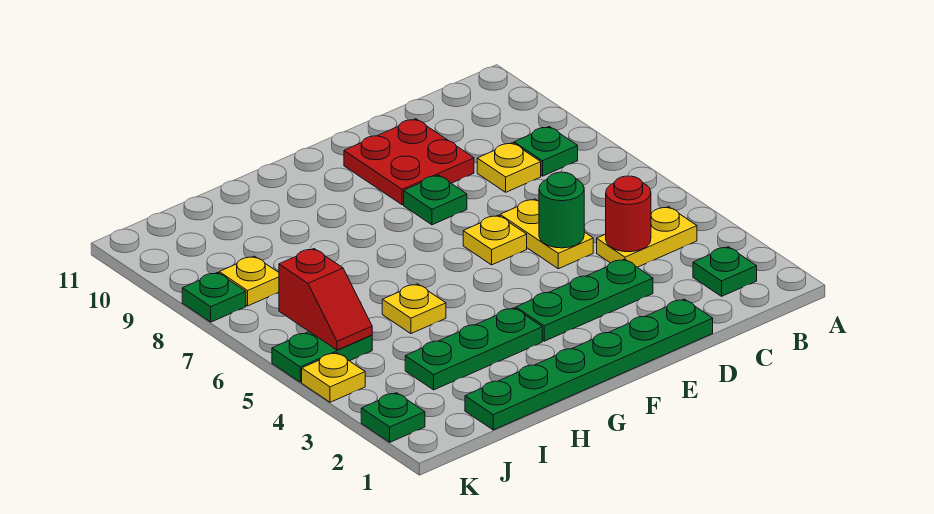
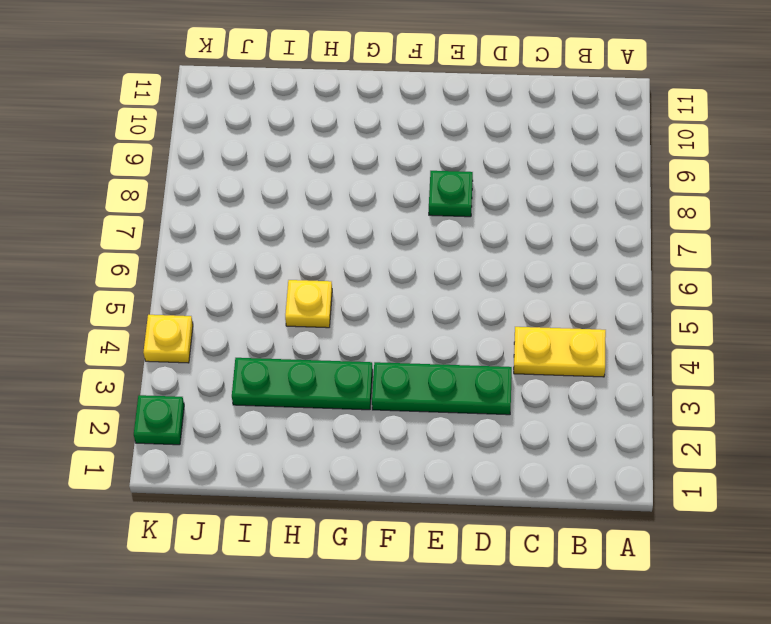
none -> green plate B2 level 1
none -> green plate B8 level 1
none -> yellow plate C8 level 1

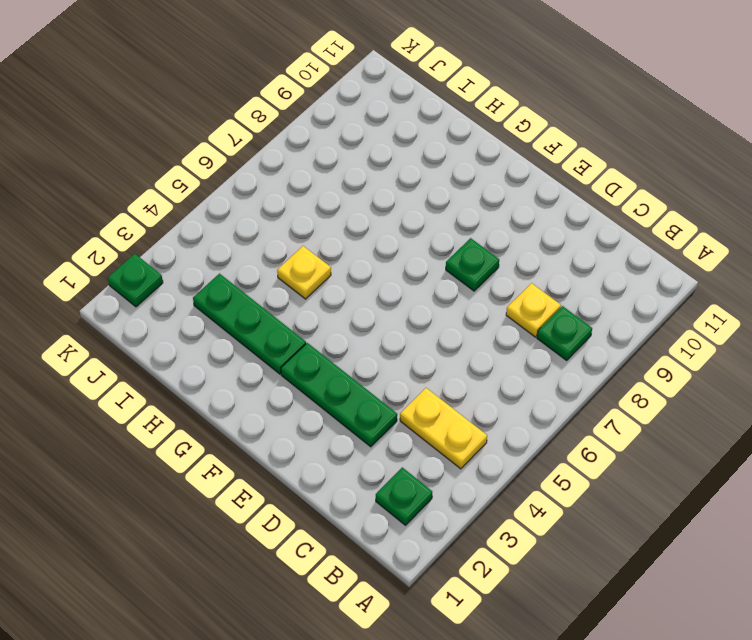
none -> green plate D1:I1 level 1
none -> yellow plate D5:D6 level 1
none -> red plate D9:E10 level 1

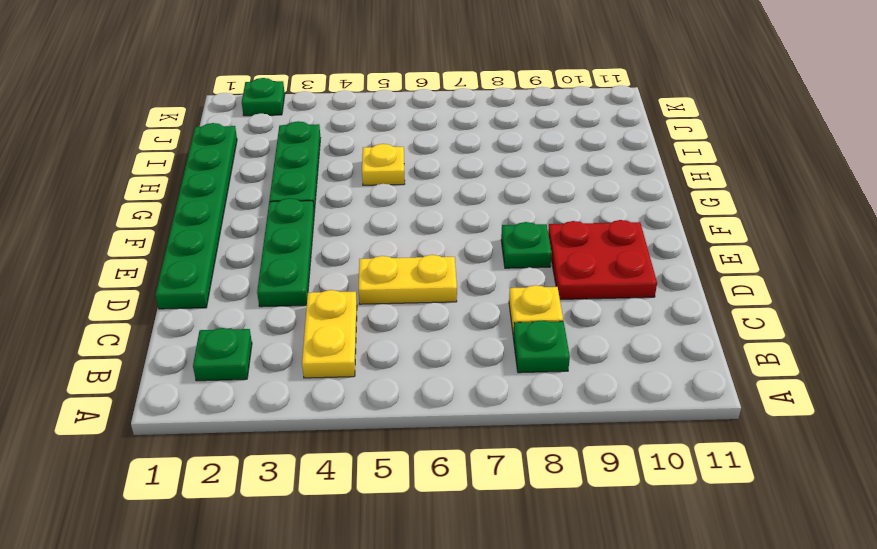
none -> yellow plate E6 level 1
none -> green plate J5:K5 level 1
none -> yellow plate J8 level 1

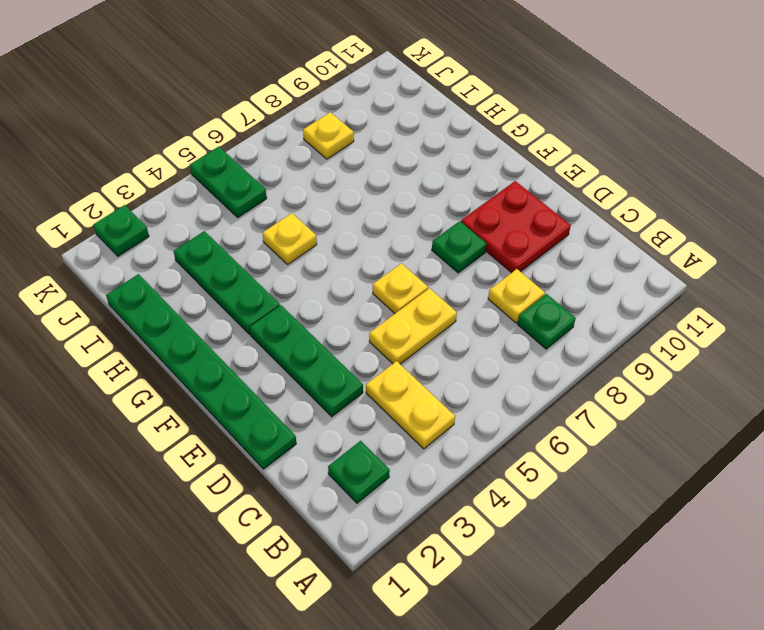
none -> yellow plate K4 level 1
none -> green plate K8 level 1
none -> red round brick C4 level 2

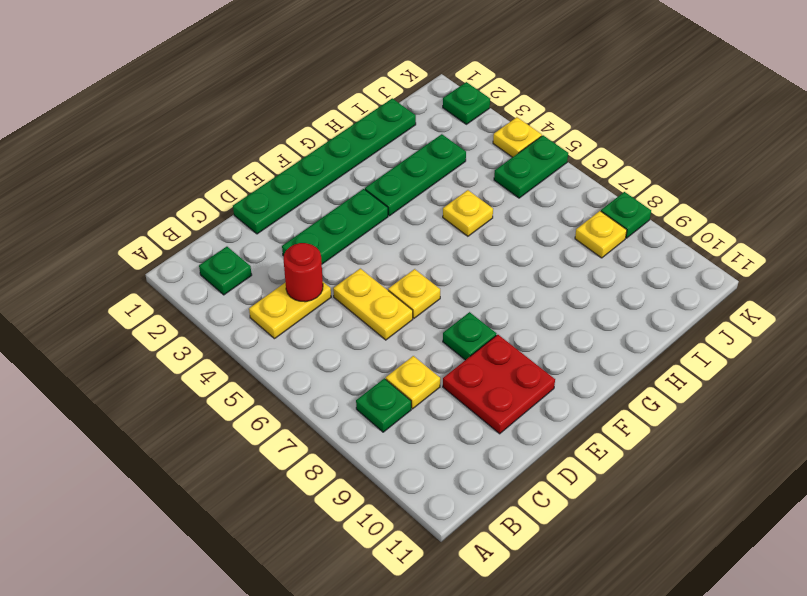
none -> green round brick D5 level 2
none -> red slope J5:J6 level 2 top 6

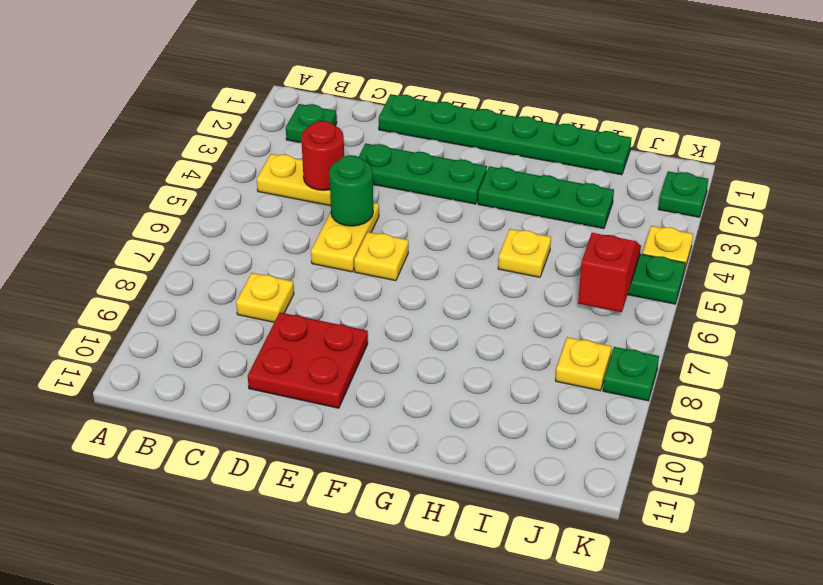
none -> green plate B8 level 1
none -> green plate E8 level 1

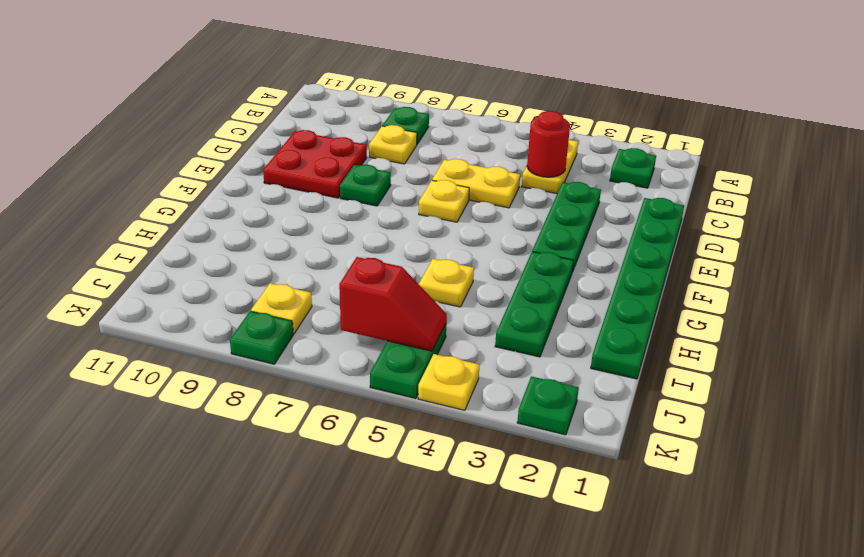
none -> green round brick D5 level 2

